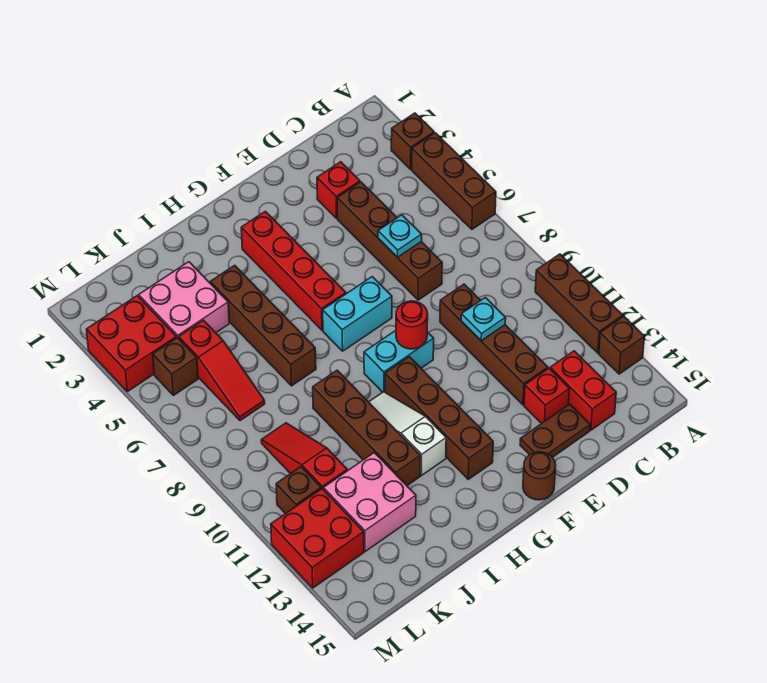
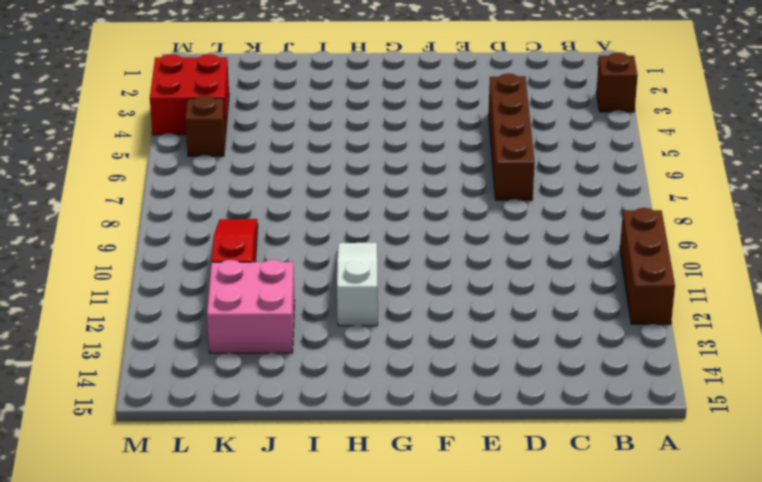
none -> brown brick A4:A6 level 1
none -> brown brick A13 level 1
none -> red brick C13:C14 level 1

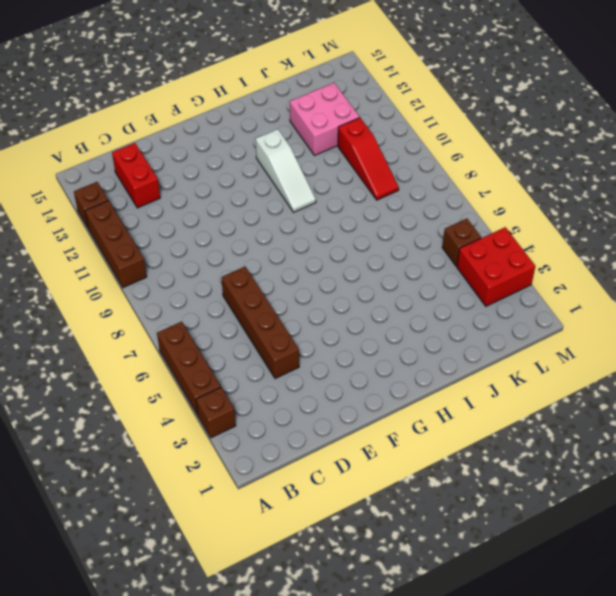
none -> red brick D3 level 1
none -> brown brick D9:D12 level 1
none -> red brick D13 level 1

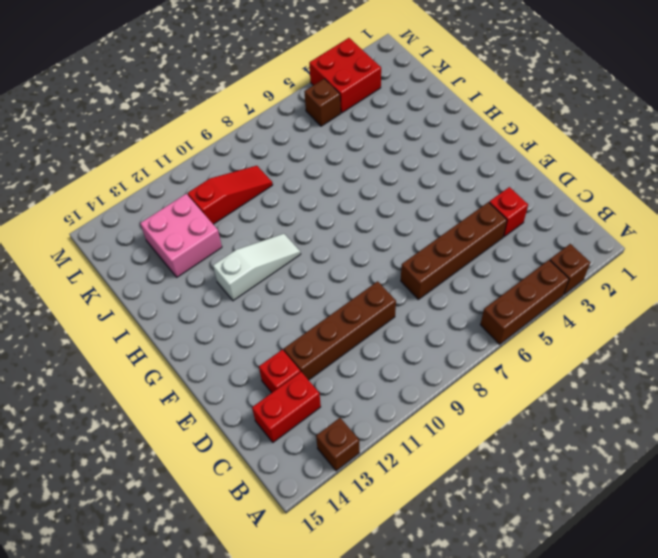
none -> brown brick A10:A12 level 1
none -> brown plate D14:E14 level 1
none -> cyan brick F7:G7 level 1

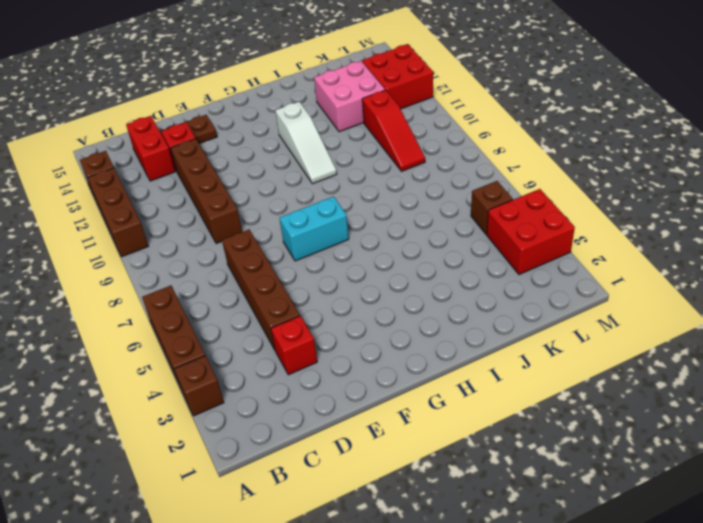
none -> cyan brick F9:G9 level 1
none -> brown round brick F15 level 1
none -> red brick G3:G6 level 1

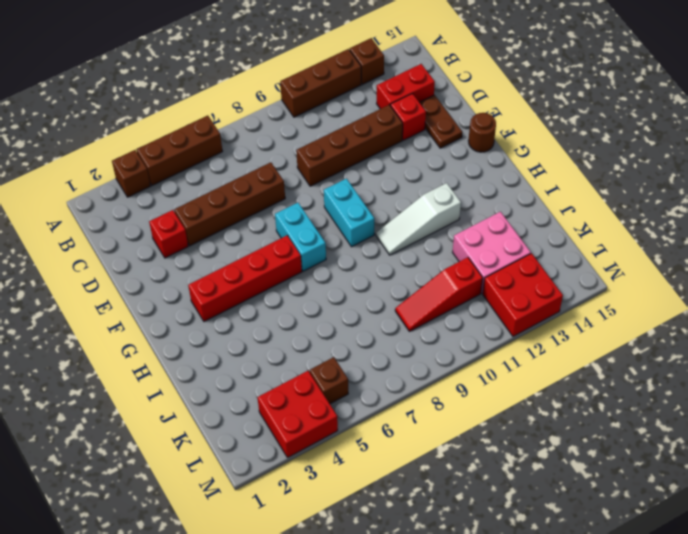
none -> brown brick G10:G13 level 1
none -> brown brick I4:I7 level 1
none -> brown brick I9:I12 level 1

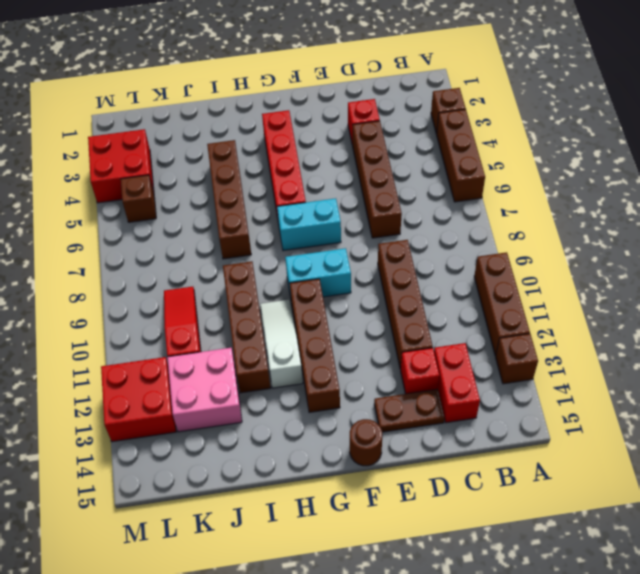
none -> pink brick J3:K4 level 1
none -> red slope K5:K7 level 1 top 5
none -> brown brick L11 level 1

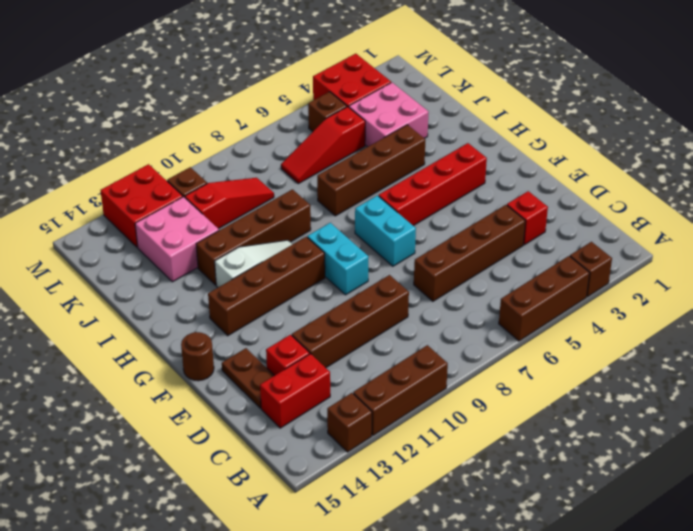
none -> cyan plate D6 level 2
none -> cyan plate D10 level 2
none -> red round brick F9 level 2

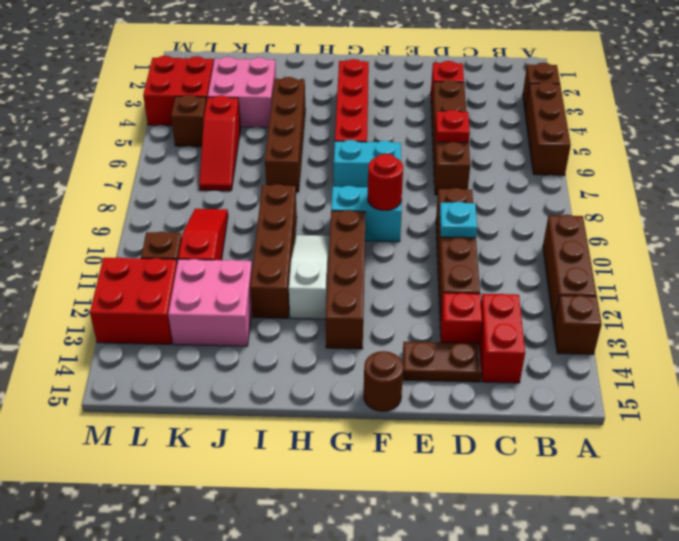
red plate D6 level 2 -> cyan plate D6 level 2

